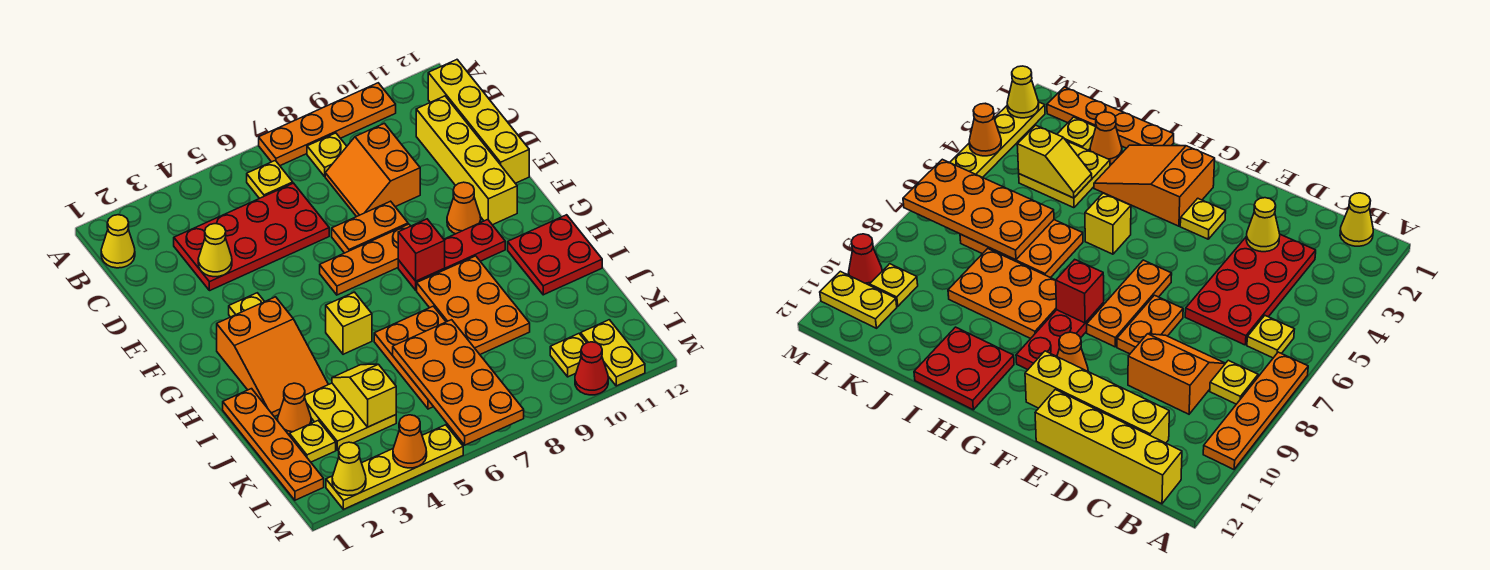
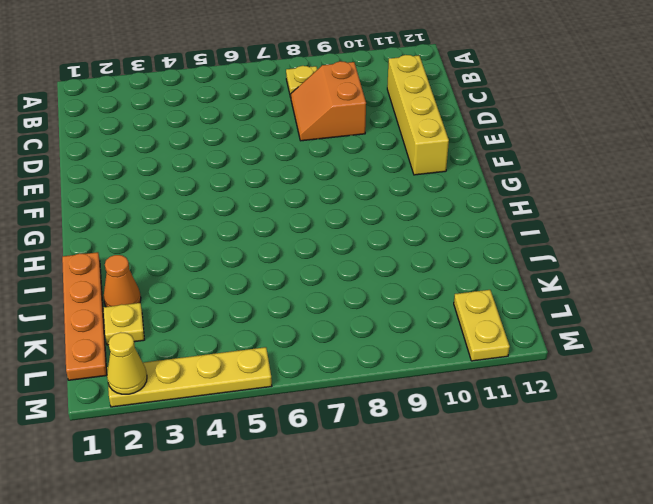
none -> orange plate A7:A10 level 1
none -> yellow cone B1 level 1
none -> yellow plate B6 level 1
none -> yellow brick B12:E12 level 1

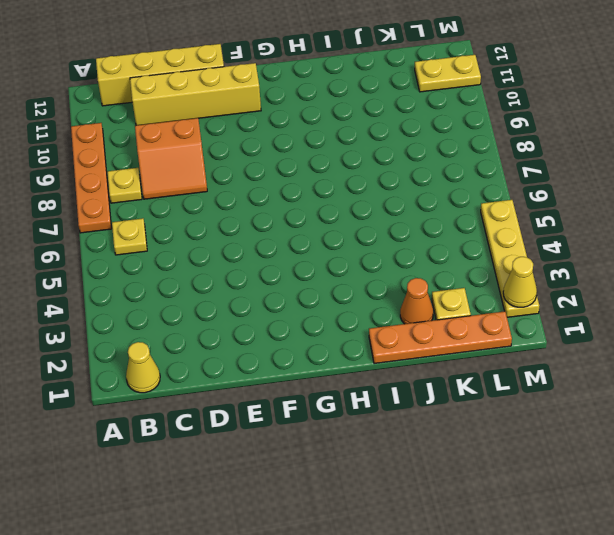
none -> red plate C3:D6 level 1
none -> orange plate E7:E8 level 1
none -> yellow plate F3 level 1
none -> orange plate F6:F8 level 1

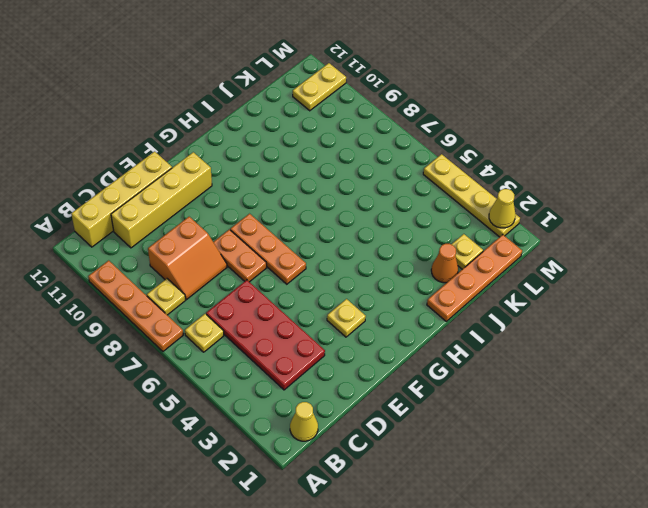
none -> orange cone F10 level 1
none -> orange slope G2:I3 level 1 top G
none -> red plate G8:G10 level 1
none -> yellow brick H5 level 1

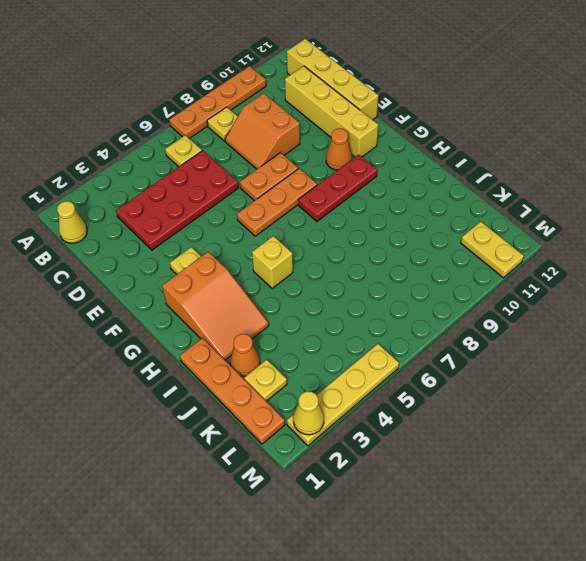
none -> orange plate H8:J9 level 1
none -> red plate H11:I12 level 1
none -> orange plate I6:K7 level 1
none -> yellow plate J3:K4 level 1

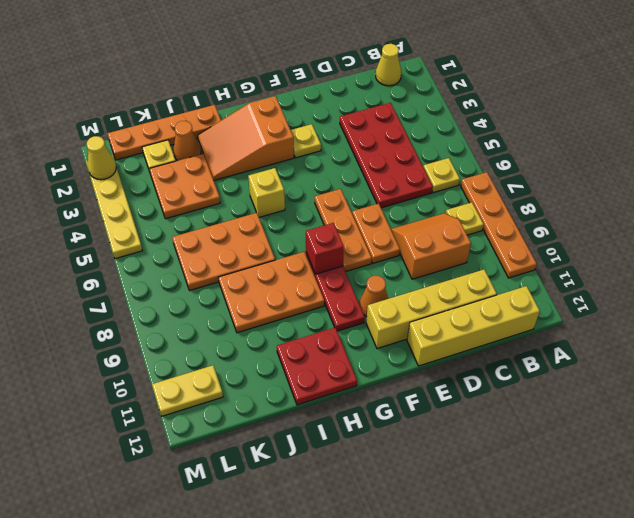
orange plate J3:K4 level 1 -> yellow plate J3:K4 level 1
none -> yellow plate L10 level 1
none -> red cone M10 level 1
none -> yellow cone D3 level 2
none -> yellow slope J4:K4 level 2 top K

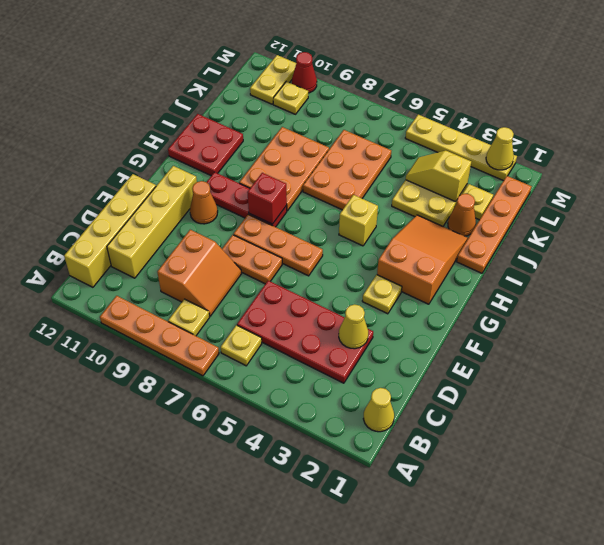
yellow slope K3:K4 level 2 top 3 -> yellow slope J4:K4 level 2 top K
none -> orange plate J6:M7 level 2
none -> orange cone M4 level 2

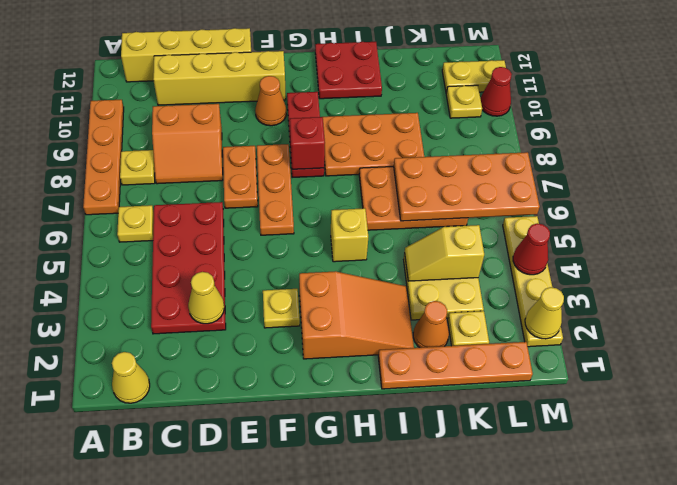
red cone M4 level 2 -> orange cone M4 level 2

